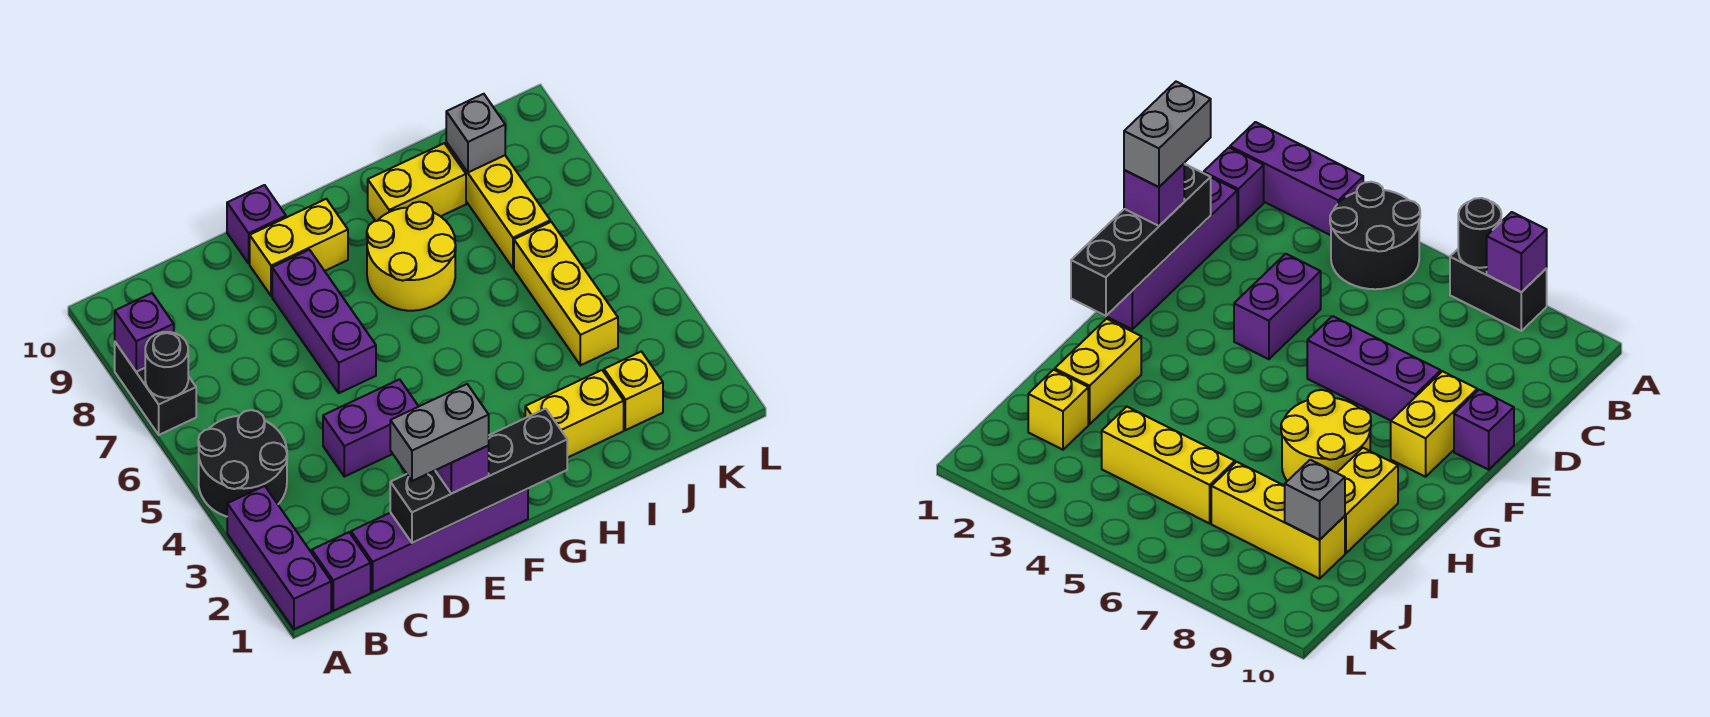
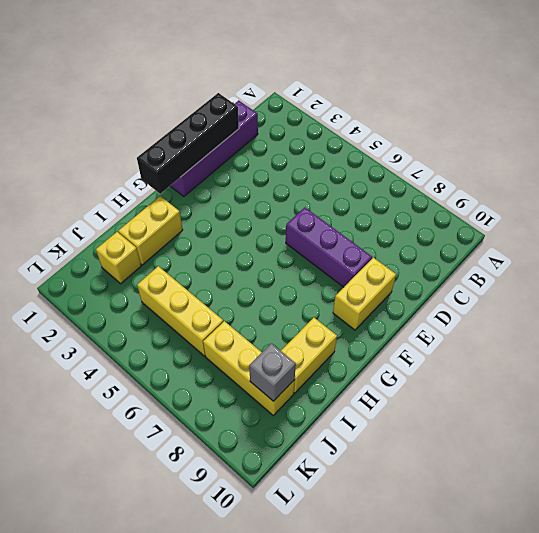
none -> purple brick A1:A3 level 1
none -> black round brick A4:B5 level 1
none -> black brick A7:A8 level 1

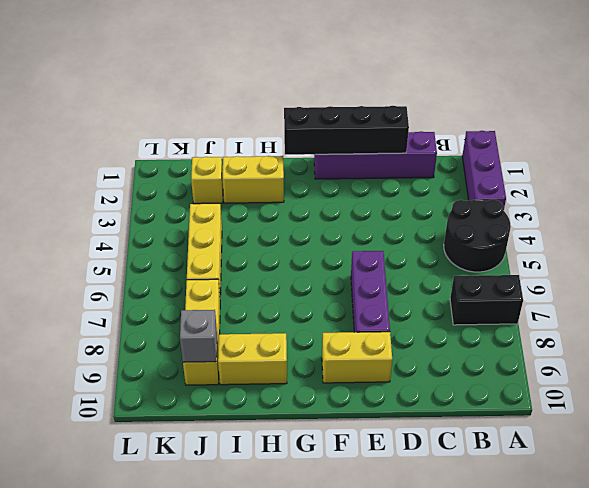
black brick A7:B7 level 1 -> black brick A7:A8 level 1
none -> purple brick B1 level 1
none -> purple brick D4:E4 level 1
none -> purple brick E10 level 1

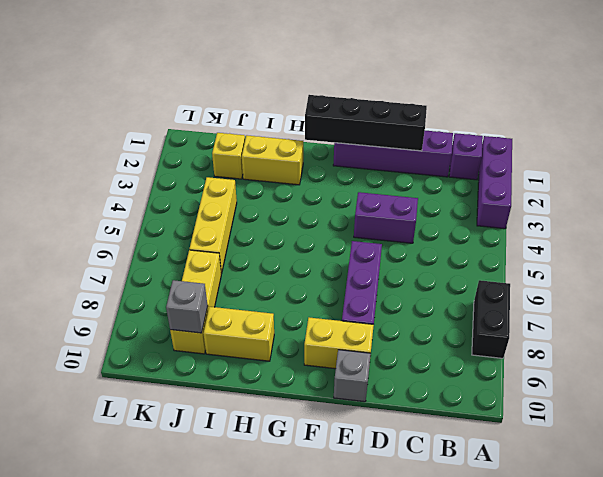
grey brick E10 level 1 -> purple brick E10 level 1
none -> black round brick A4:B5 level 1
none -> yellow round brick G7:H8 level 1
none -> black round brick A7 level 2

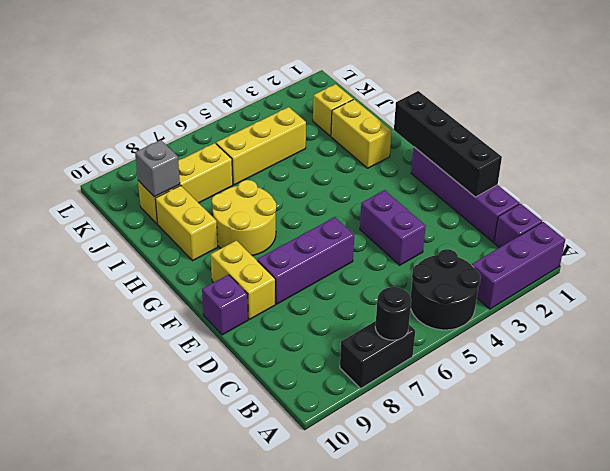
none -> purple brick A8 level 2
none -> purple brick E1 level 3
none -> grey brick D1:E1 level 4

